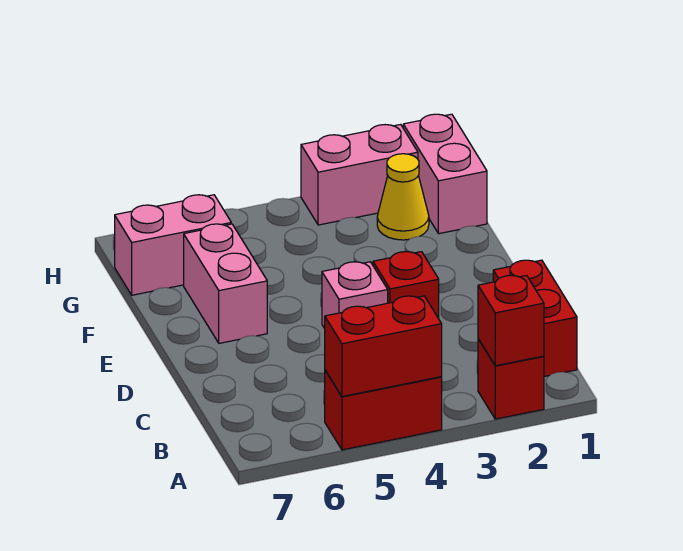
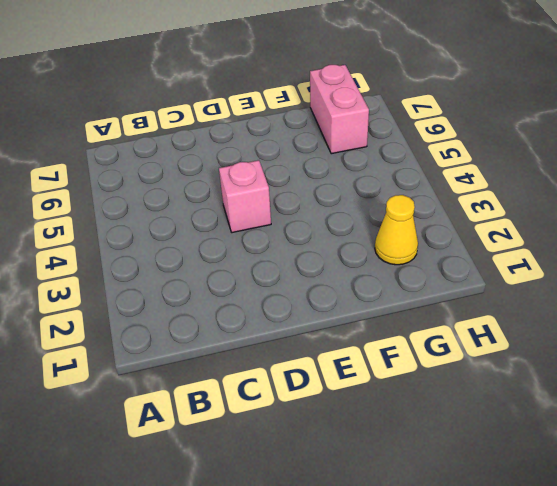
none -> red brick A2 level 1
none -> red brick A4:A5 level 1
none -> red brick B1:C1 level 1

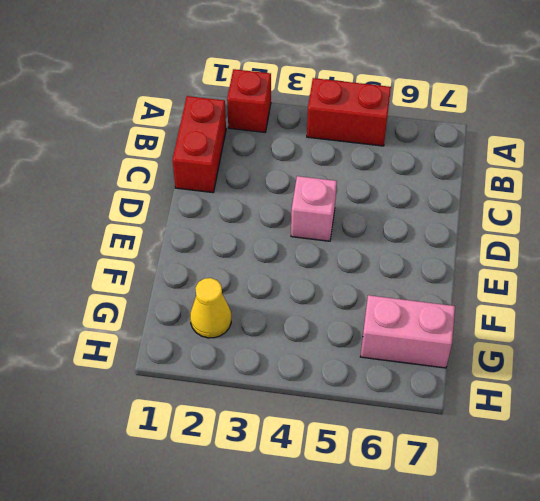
none -> red brick D3 level 1
none -> pink brick E6:F6 level 1
none -> pink brick G1:H1 level 1

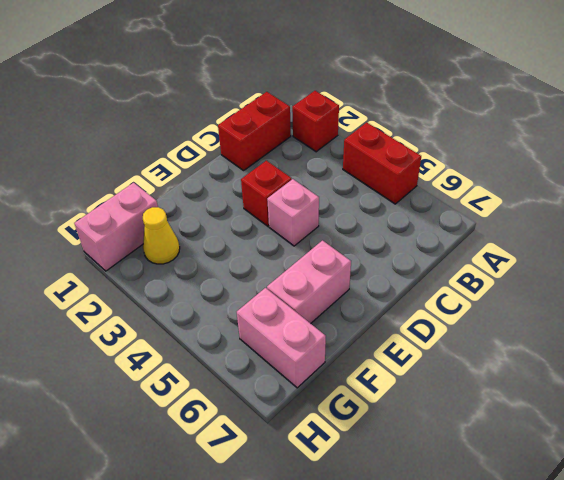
none -> pink brick H2:H3 level 1
none -> red brick A2 level 2
none -> red brick A4:A5 level 2

